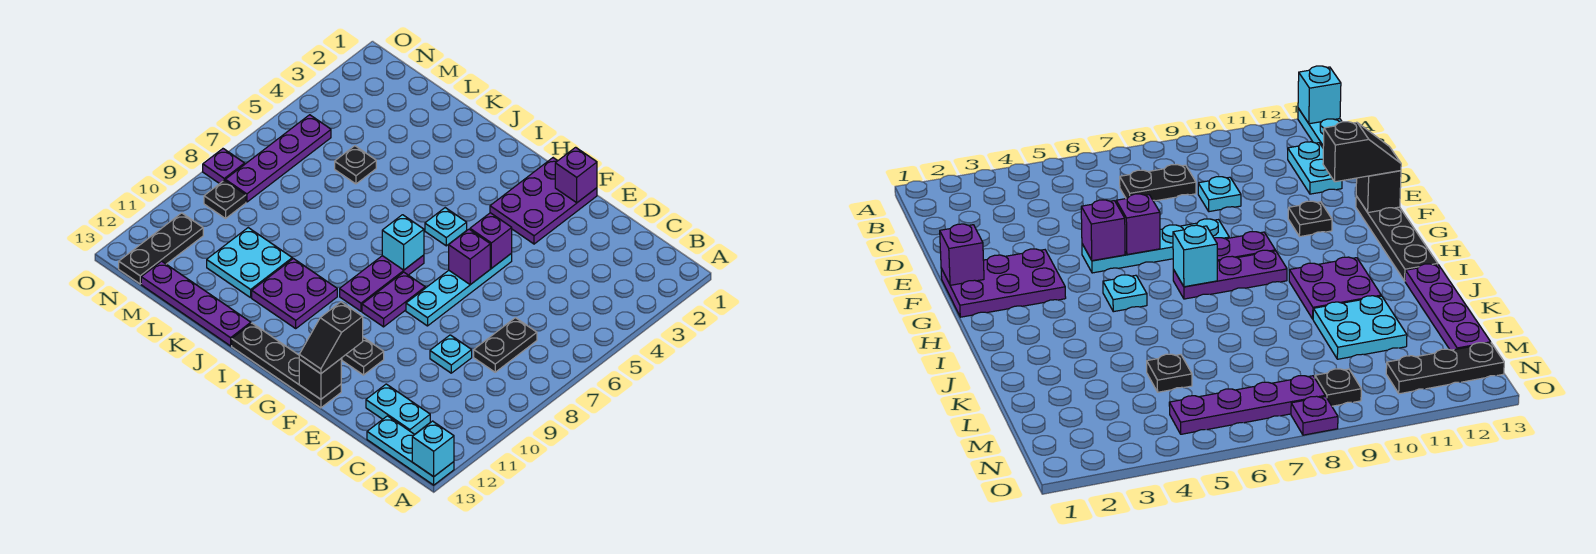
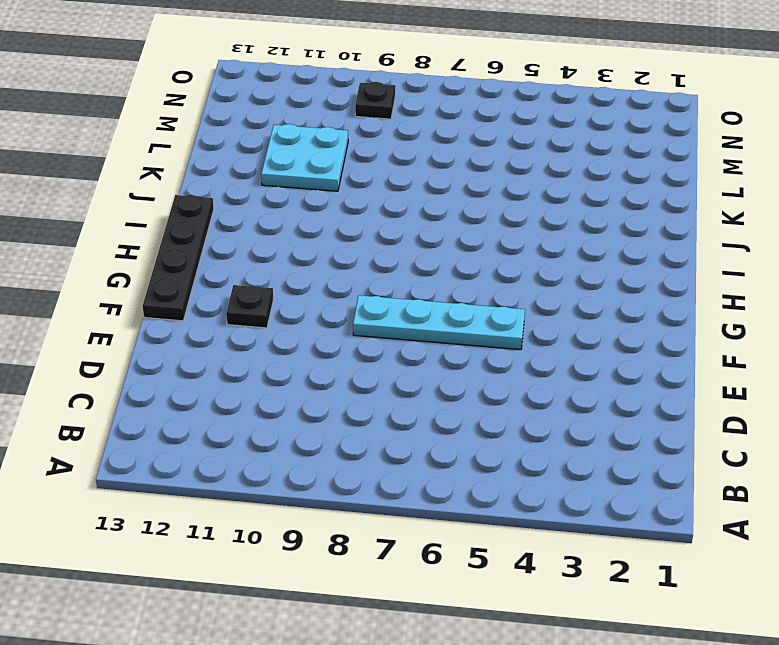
none -> cyan plate A13:C13 level 1
none -> black plate C7:C8 level 1
none -> cyan plate C12:D12 level 1

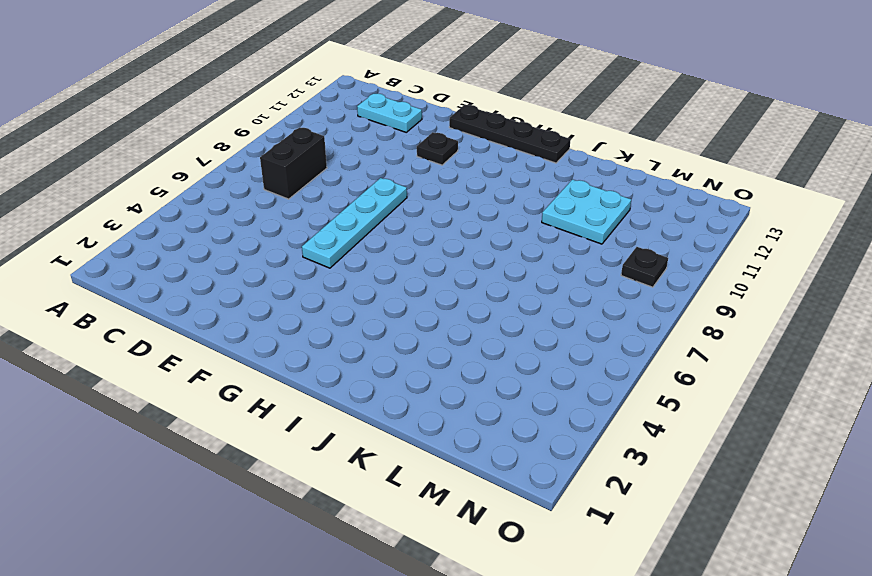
black brick C7:C8 level 1 -> black plate C7:C8 level 1
none -> cyan plate A13:C13 level 1
none -> cyan plate D9 level 1
none -> purple plate F1:G3 level 1

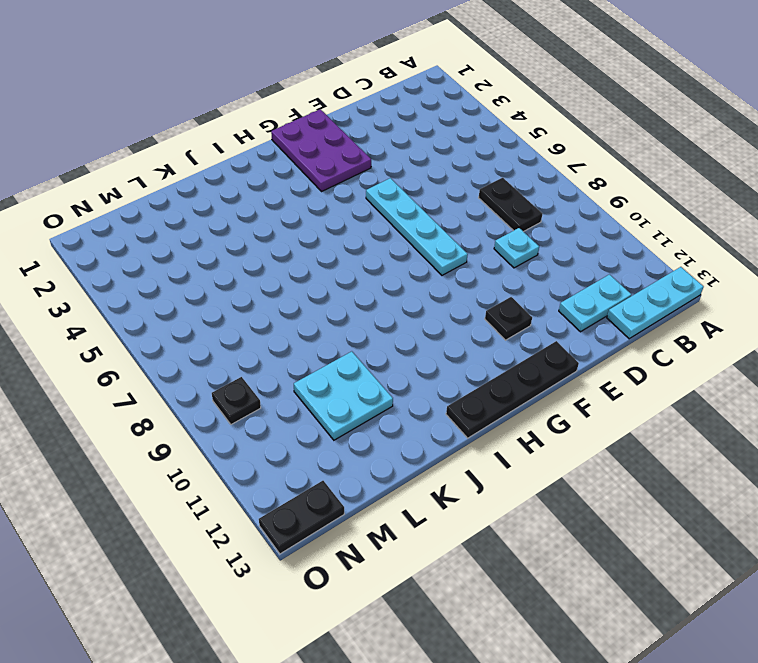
black plate N13:O13 level 1 -> black plate N11:N13 level 1
none -> purple plate G8:G9 level 1
none -> cyan plate H5 level 1
none -> purple plate H7:H9 level 1

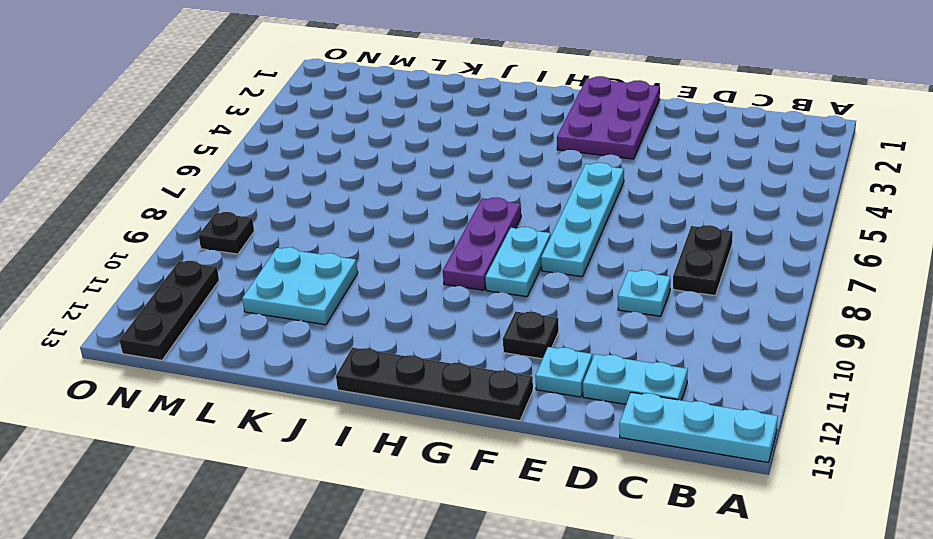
cyan plate E12 level 1 -> cyan plate H5 level 1
cyan plate G8:G9 level 1 -> purple plate G8:G9 level 1
none -> purple plate I10:J11 level 1
none -> purple plate J13:M13 level 1
none -> black plate L5 level 1

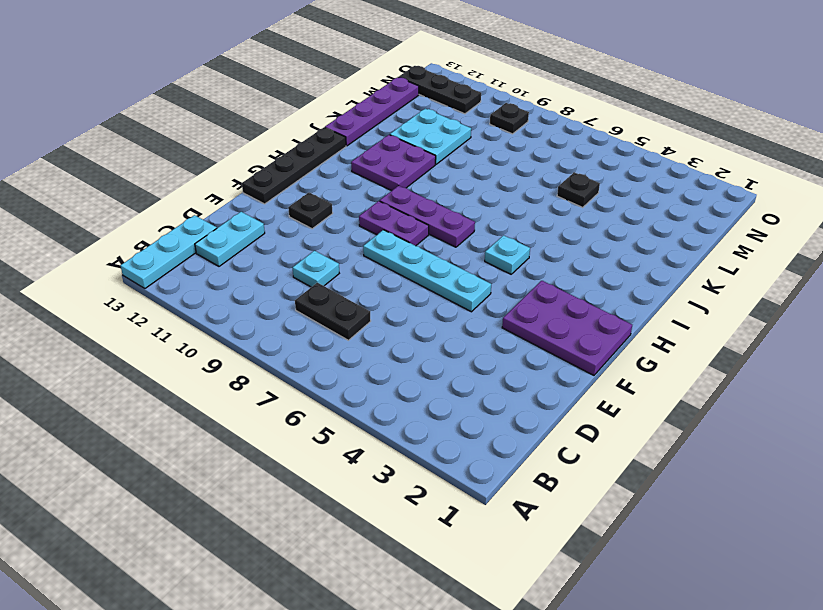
none -> purple plate N5:N8 level 1
none -> purple plate O8 level 1
none -> cyan brick A13 level 2

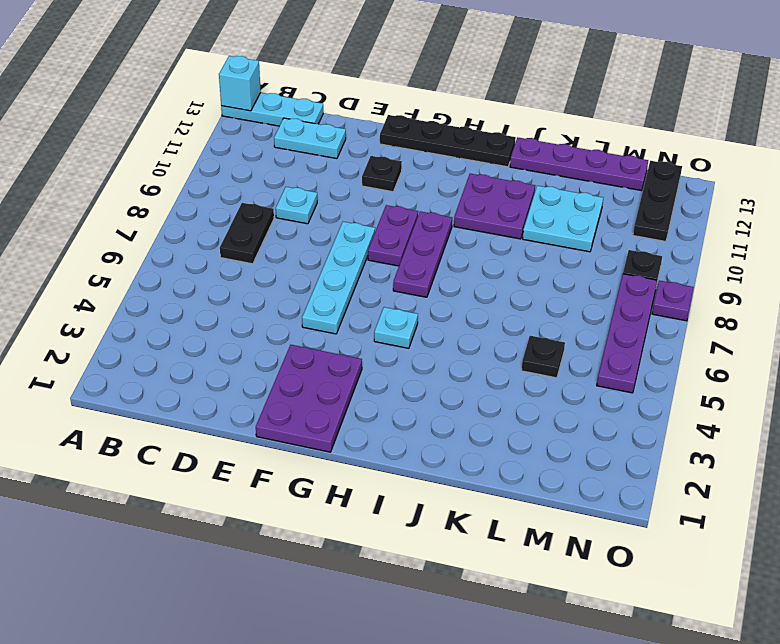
none -> purple brick F1 level 2
none -> purple brick F5 level 2
none -> purple brick F6 level 2

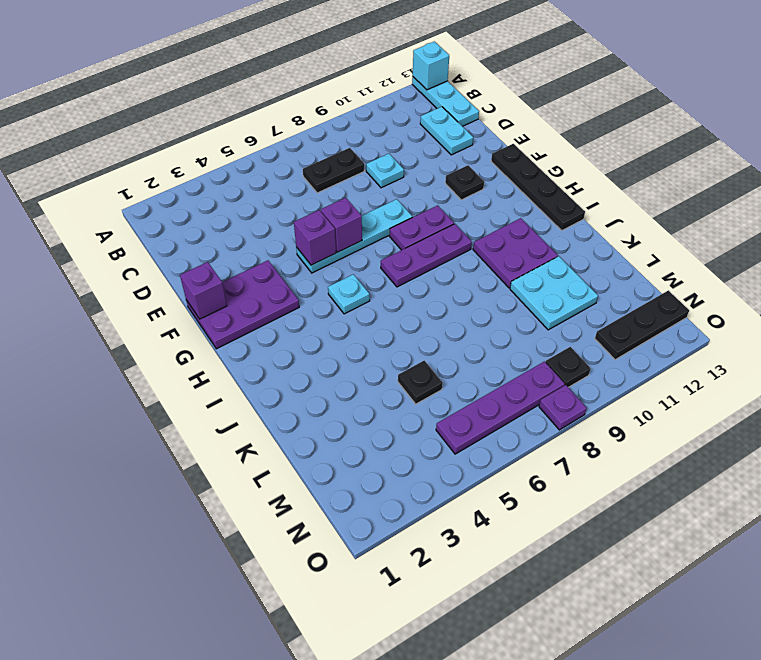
none -> purple plate J13:M13 level 1
none -> black brick F13 level 2
none -> cyan brick H7 level 2

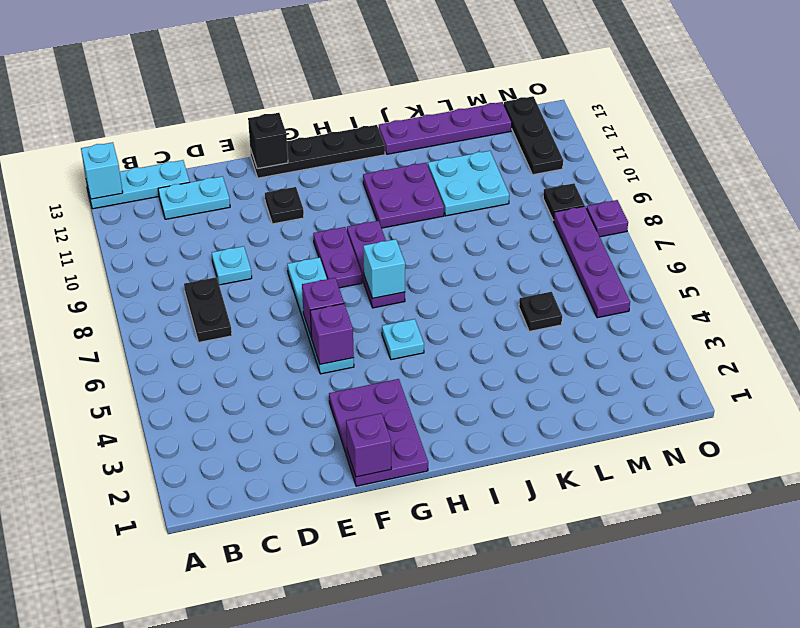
none -> black slope F12:F13 level 3 top 12

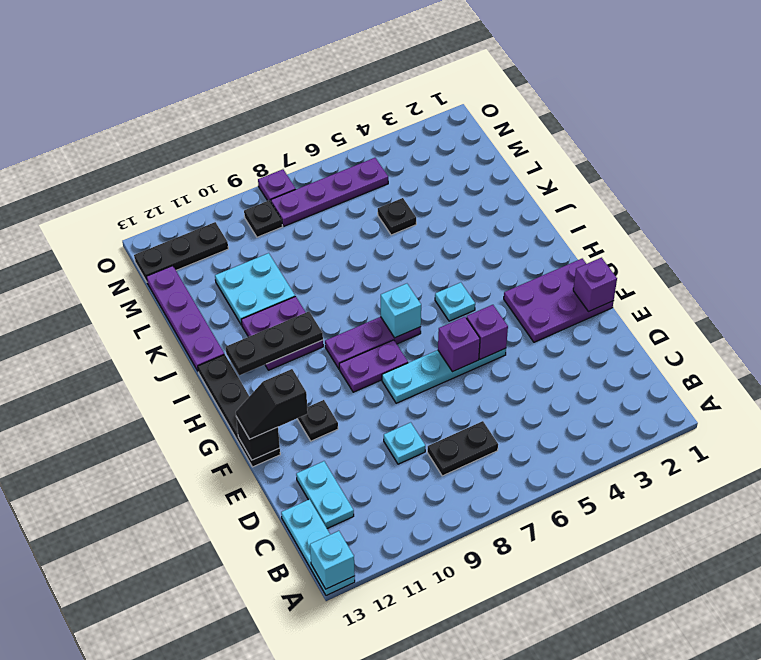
black plate I10:I12 level 2 -> none

